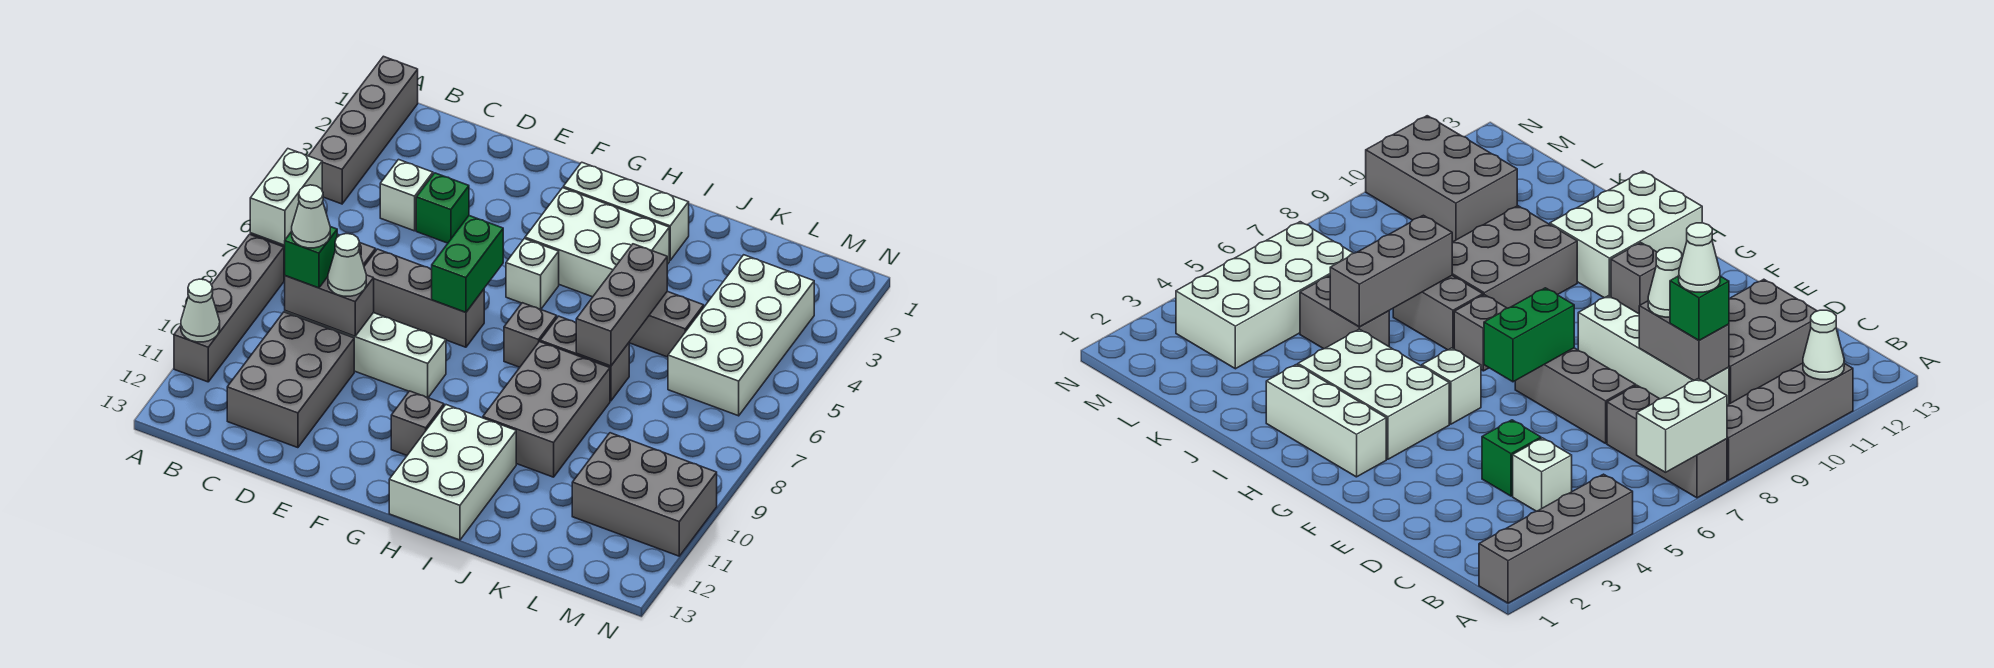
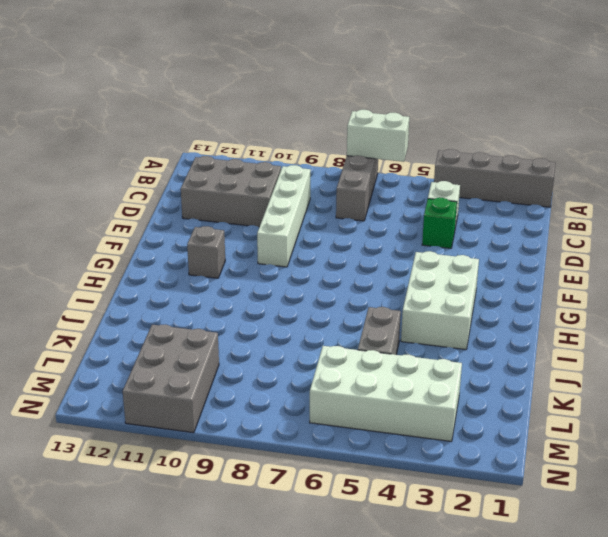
none -> grey brick A8:A11 level 1
none -> grey brick D7:F7 level 1
none -> white brick G2:I2 level 1

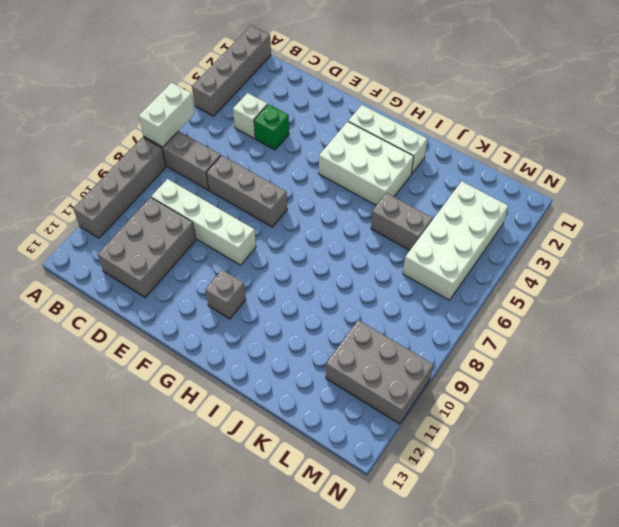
none -> white brick G5 level 1
none -> grey brick H7 level 1
none -> white brick H11:I13 level 1

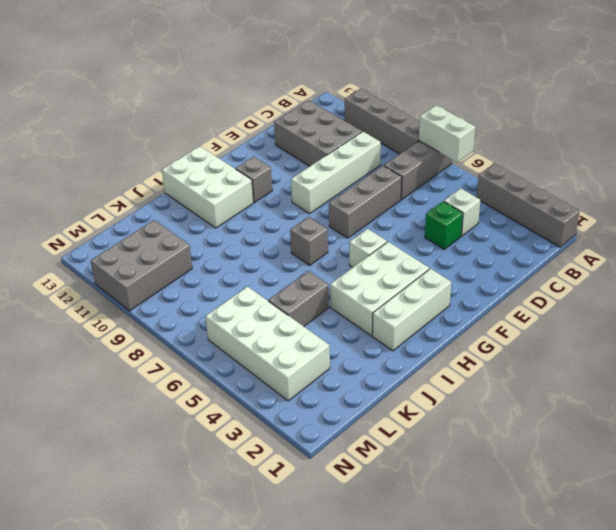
none -> grey brick I7:J7 level 1
none -> grey brick I8:J10 level 1
none -> white cone A11 level 2

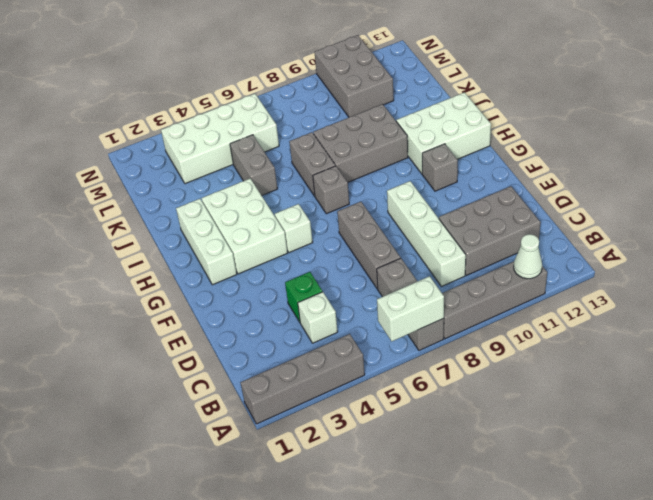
none -> grey brick C9:D9 level 2
none -> green brick F6:F7 level 2
none -> grey brick J5:J7 level 2

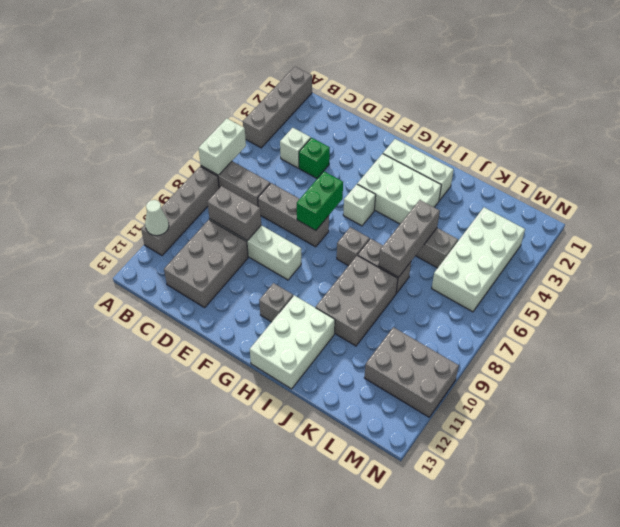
none -> green brick C9 level 3
none -> white cone D9 level 3
none -> white cone C9 level 4

